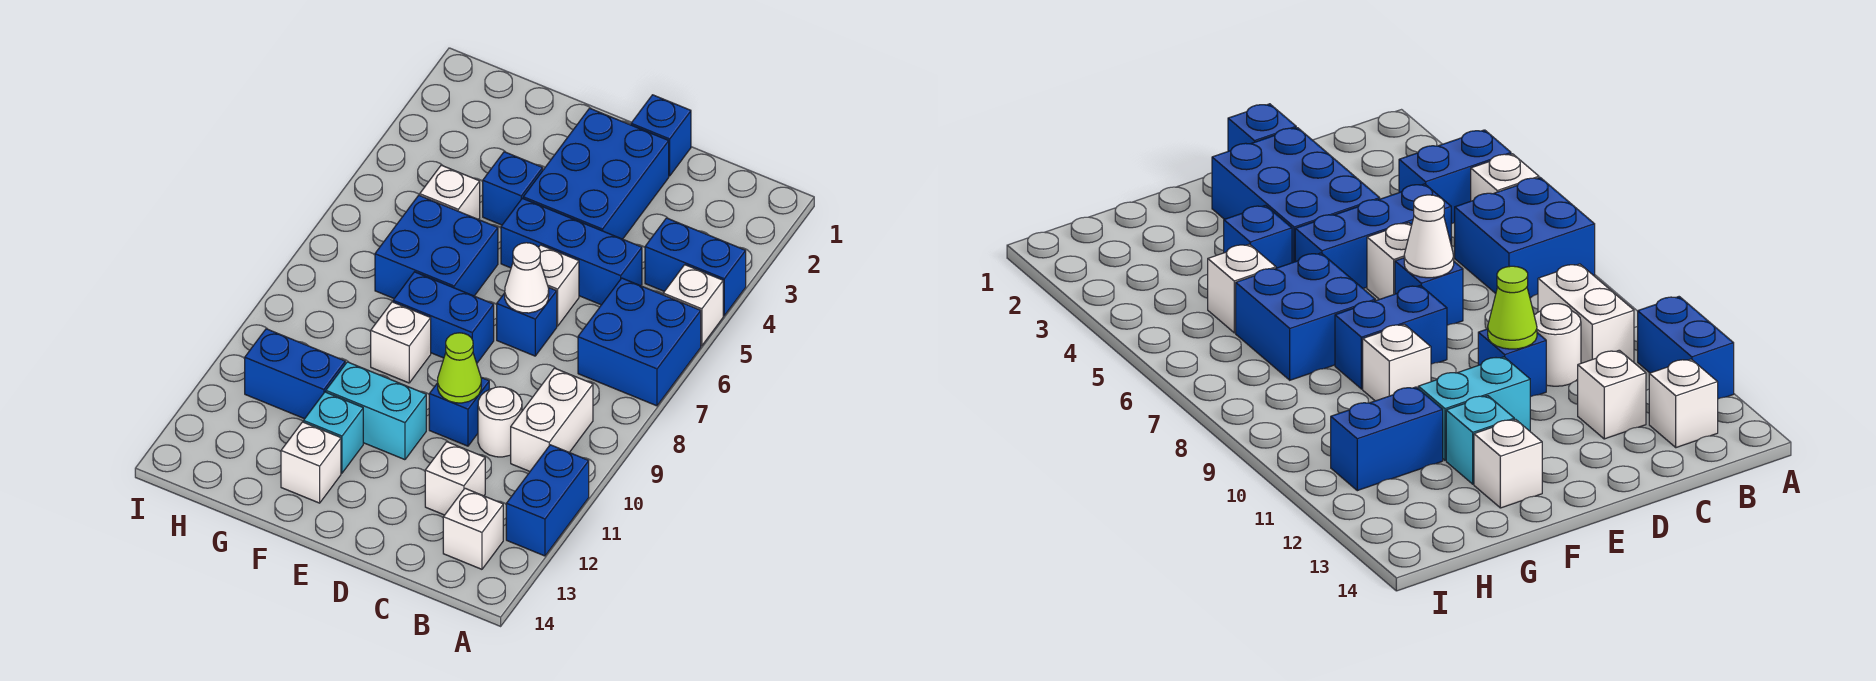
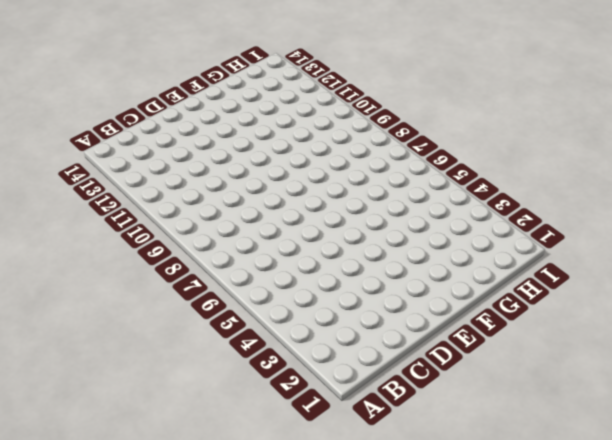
none -> blue brick A4:B4 level 1
none -> white brick A5 level 1
none -> blue brick A6:B7 level 1

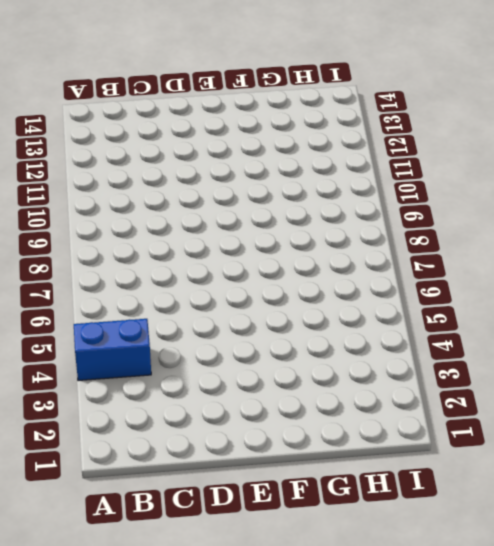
none -> white brick A5 level 1
none -> blue brick A6:B7 level 1
none -> blue brick A11:A12 level 1

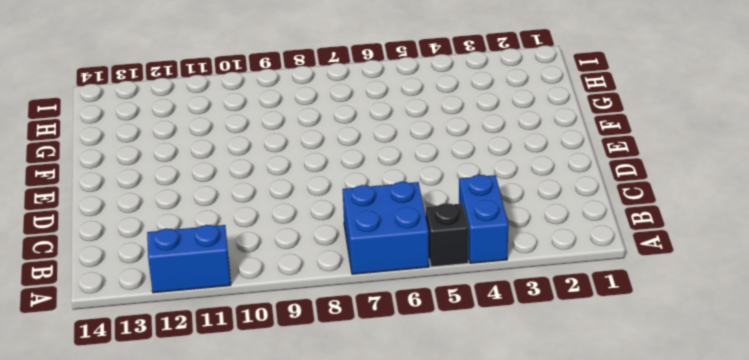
black brick A5 level 1 -> white brick A5 level 1
none -> white brick B9:B10 level 1
none -> white brick B13 level 1
none -> blue brick C5:E5 level 1

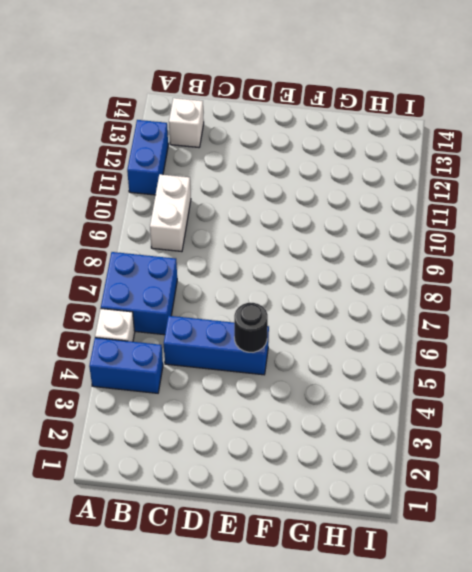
black round brick E5 level 2 -> none
none -> white round brick C10 level 1
none -> white brick C12 level 1
none -> blue brick D1 level 1

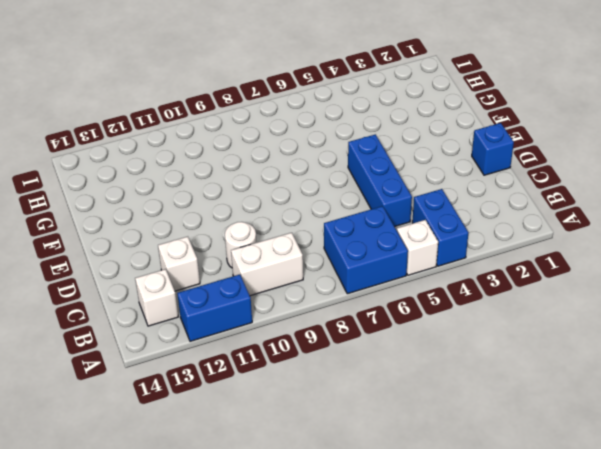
none -> blue brick D2:E4 level 1
none -> white brick D6 level 1
none -> blue brick D7 level 1

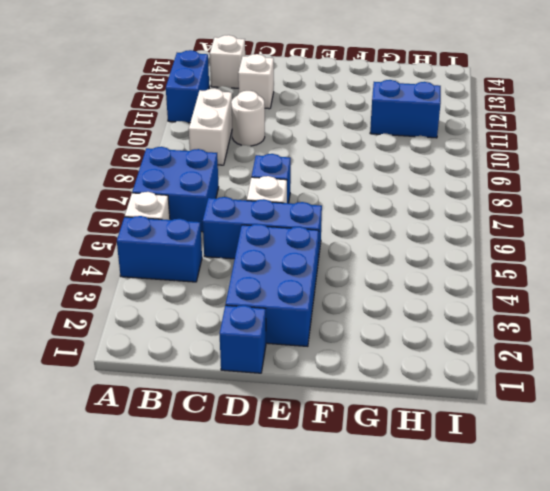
none -> blue brick D10 level 1
none -> blue brick E8:F8 level 1
none -> cyan brick E11:F11 level 1

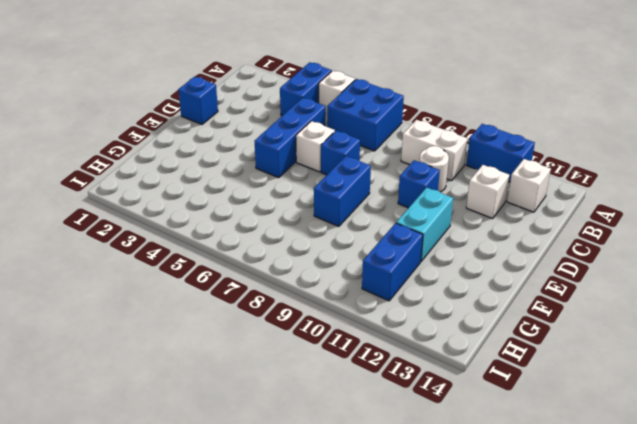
none -> blue brick D2:E4 level 1
none -> blue brick F4 level 1
none -> blue brick F6:G7 level 1

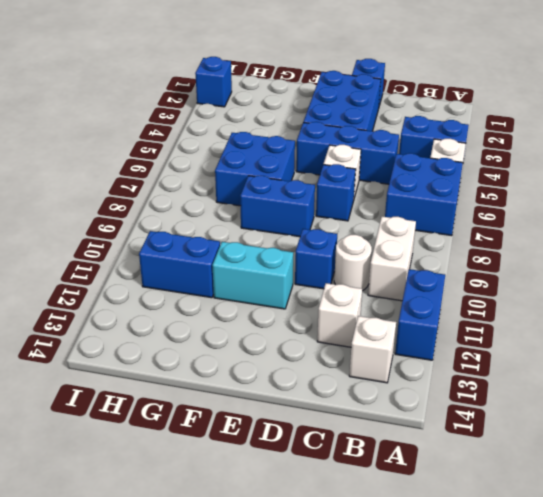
blue brick I2 level 1 -> blue brick F4 level 1
none -> white brick F9 level 1
none -> cyan brick F12 level 1
none -> white brick F13 level 1

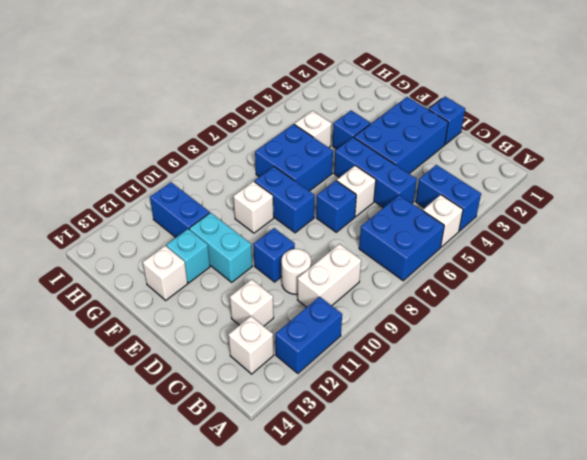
none -> white cone D7 level 2
none -> lime cone D10 level 2

